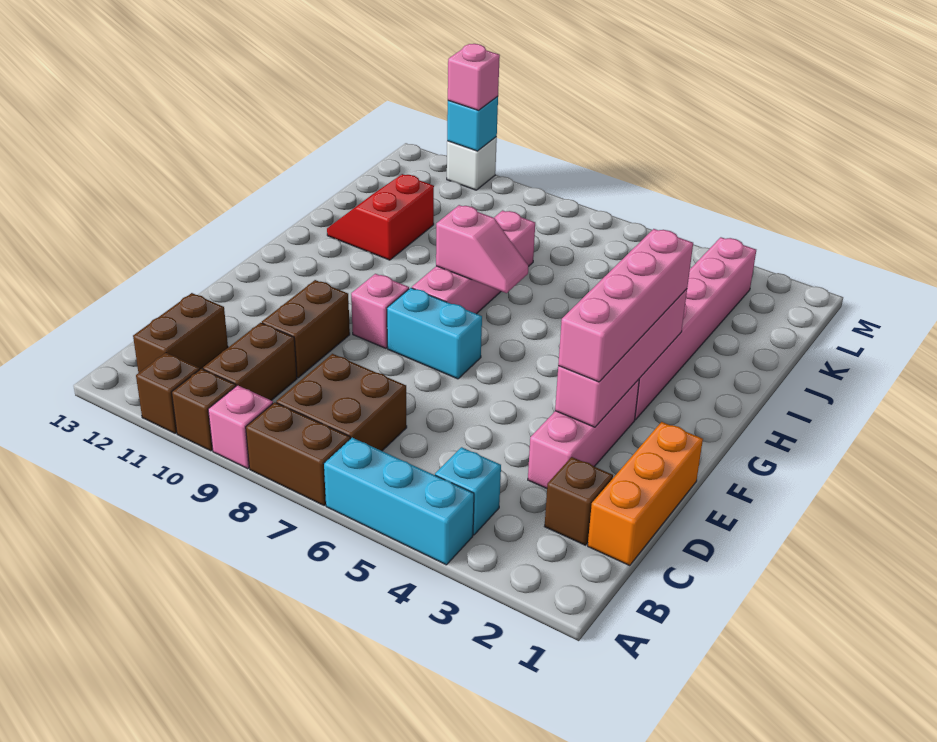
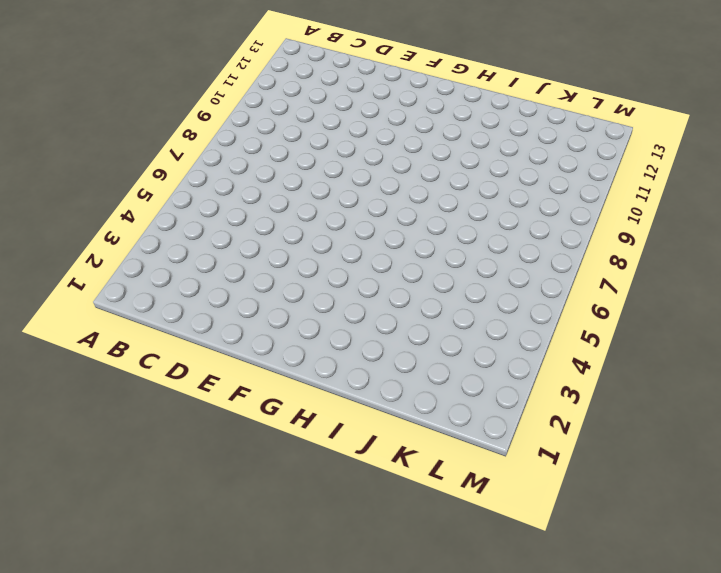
none -> cyan brick A4:A6 level 1
none -> brown brick A7:A8 level 1
none -> pink brick A9 level 1

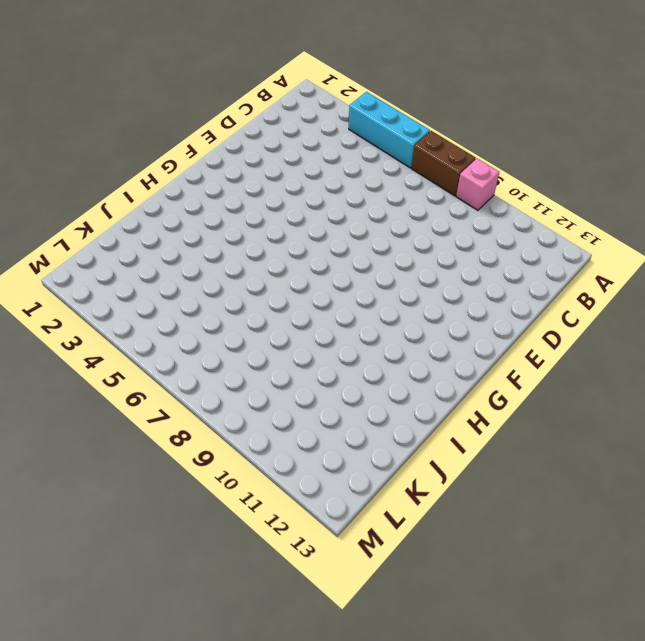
none -> brown brick A10 level 1
none -> brown brick A11 level 1
none -> cyan brick B4 level 1

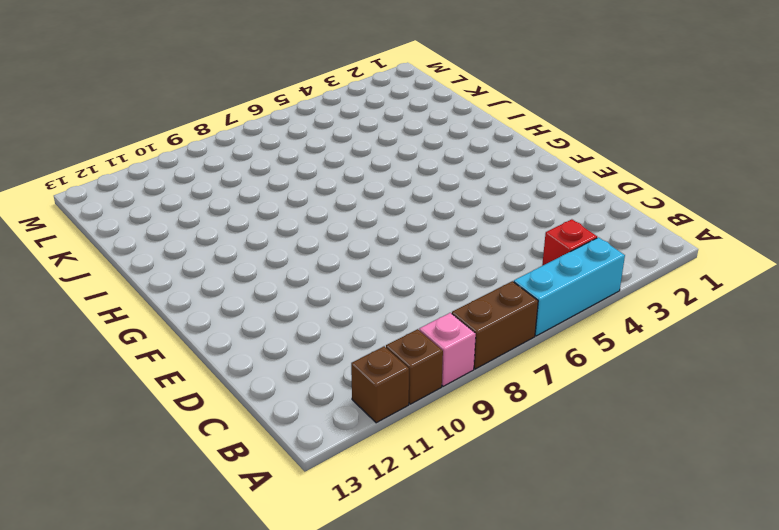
red brick B4 level 1 -> cyan brick B4 level 1
none -> brown brick B7:C8 level 1
none -> brown brick B10:C10 level 1
none -> brown brick B12:C12 level 1

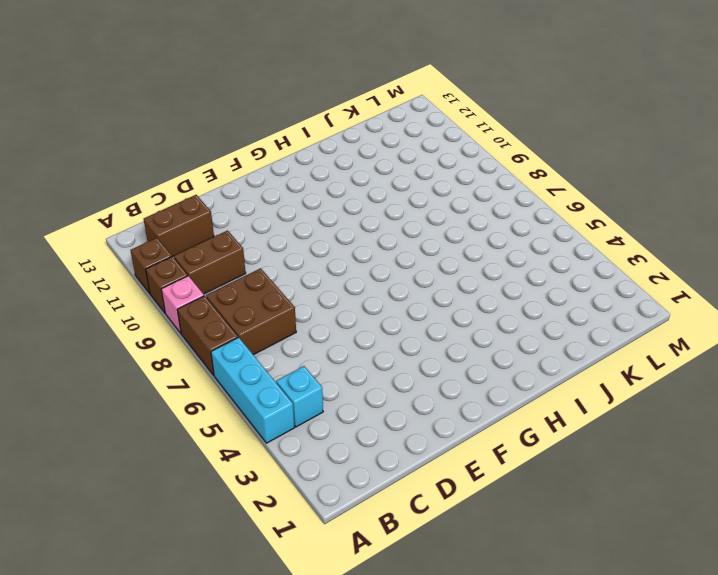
none -> orange brick C1:E1 level 1
none -> brown brick C2 level 1
none -> pink brick D3:F3 level 1

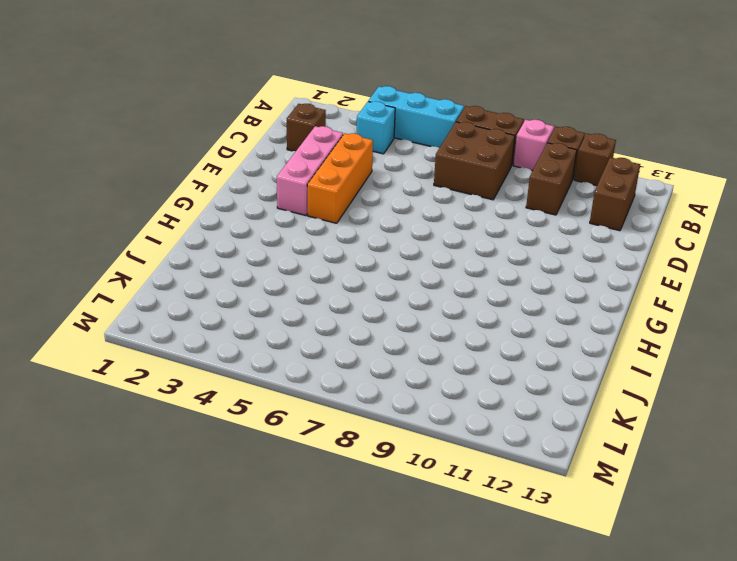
orange brick D4:F4 level 1 -> orange brick C1:E1 level 1
none -> brown brick D10:E10 level 1
none -> cyan brick F7:F8 level 1
none -> pink brick F9 level 1

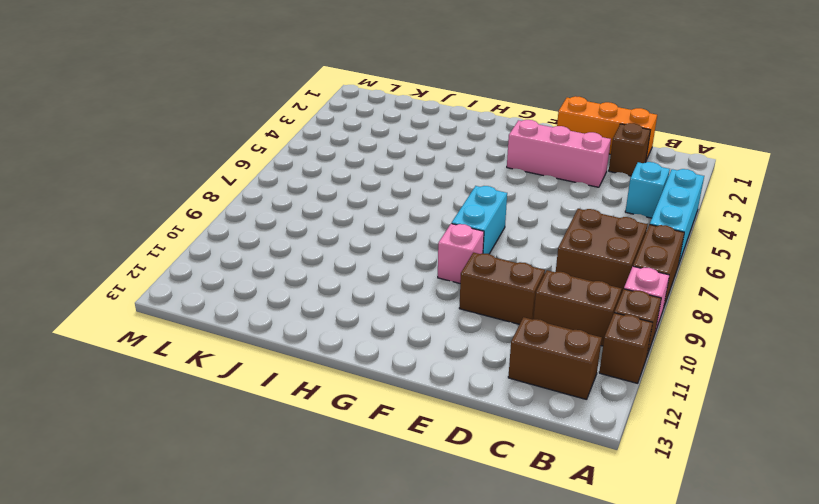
none -> pink brick G3:L3 level 1
none -> pink brick G8:J8 level 1
none -> red slope I11:J12 level 1 top 11

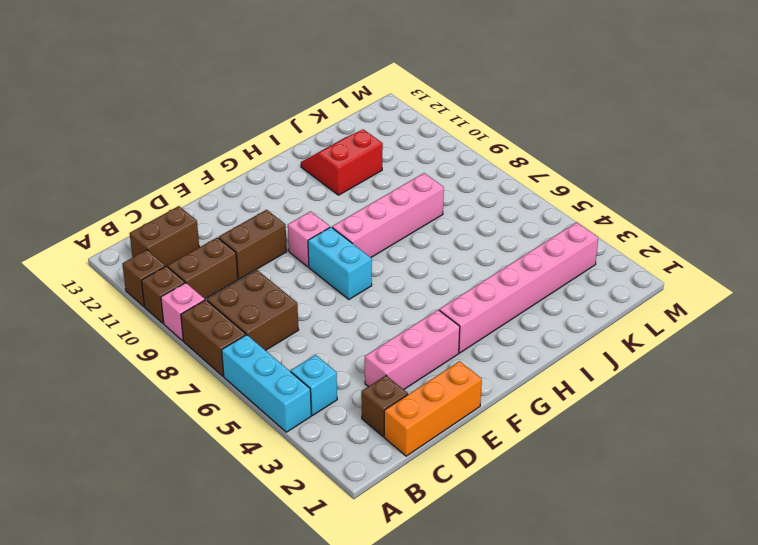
none -> white brick M11 level 1
none -> pink brick E3:H3 level 2
none -> pink slope H7:H8 level 2 top 8

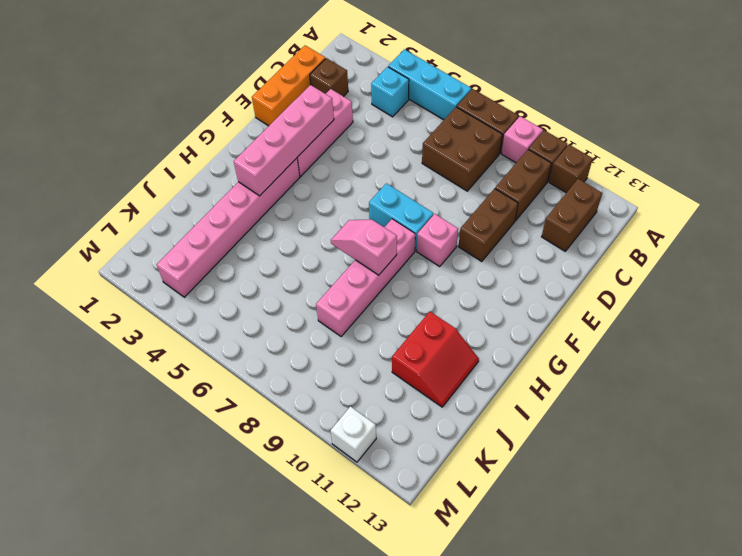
none -> cyan brick M11 level 2
none -> pink brick E3:H3 level 3
none -> pink brick M11 level 3

